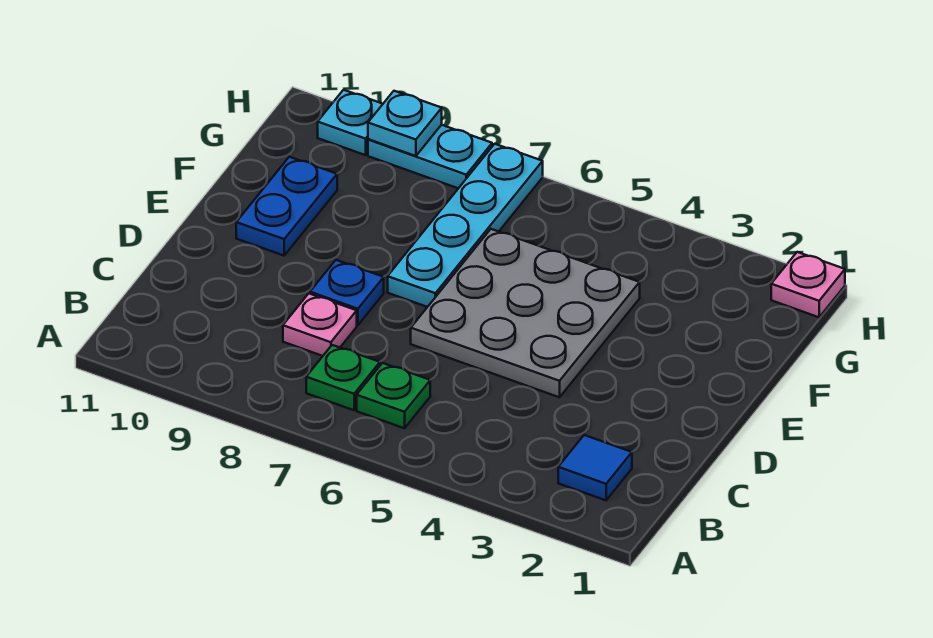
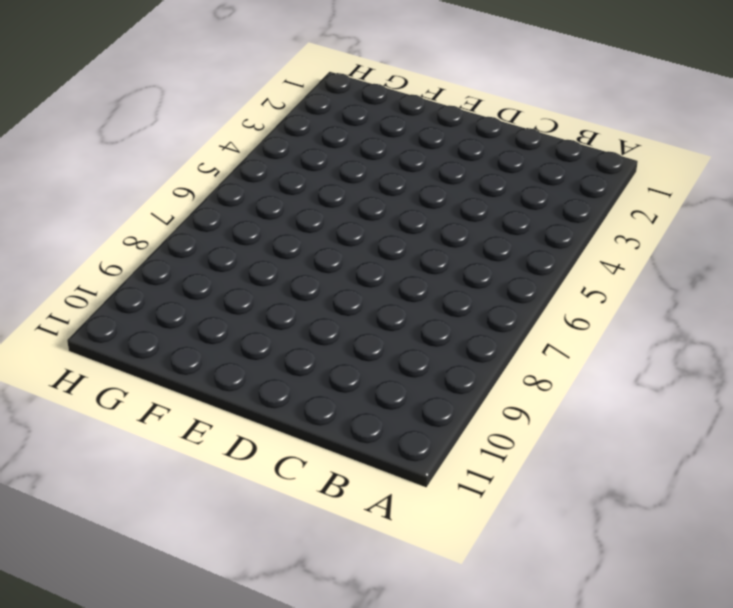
none -> blue tile B2 level 1
none -> green plate B6 level 1
none -> green plate B7 level 1

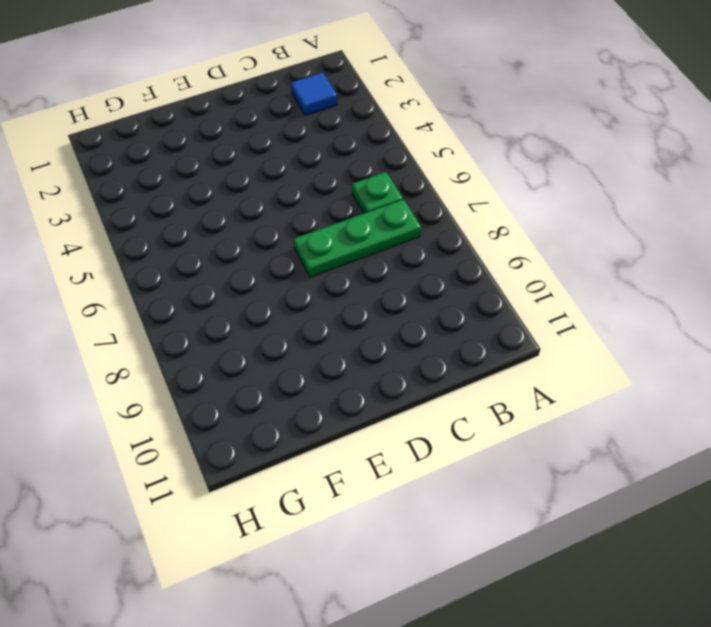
green plate B7:D7 level 1 -> green plate B7 level 1
none -> pink plate C8 level 1
none -> grey plate D4:F6 level 1
none -> blue plate D8 level 1

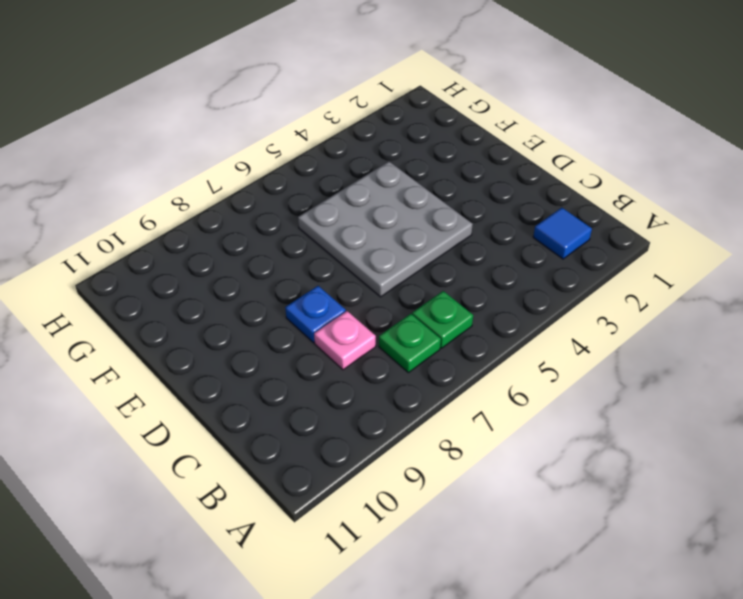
none -> cyan plate E7:H7 level 1
none -> blue plate E10:F10 level 1
none -> pink plate H1 level 1

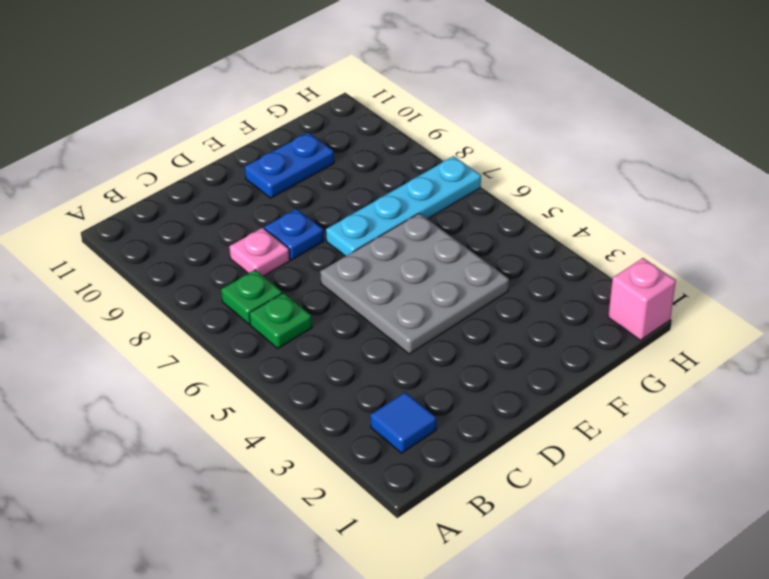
pink brick H1 level 1 -> pink plate H1 level 1
none -> cyan plate H8:H9 level 1
none -> cyan plate H10 level 1
none -> cyan plate H9 level 2

